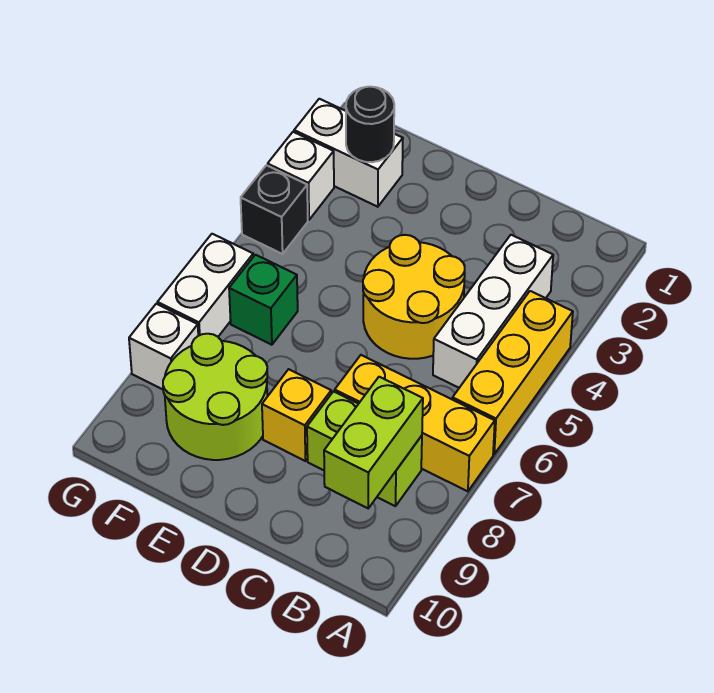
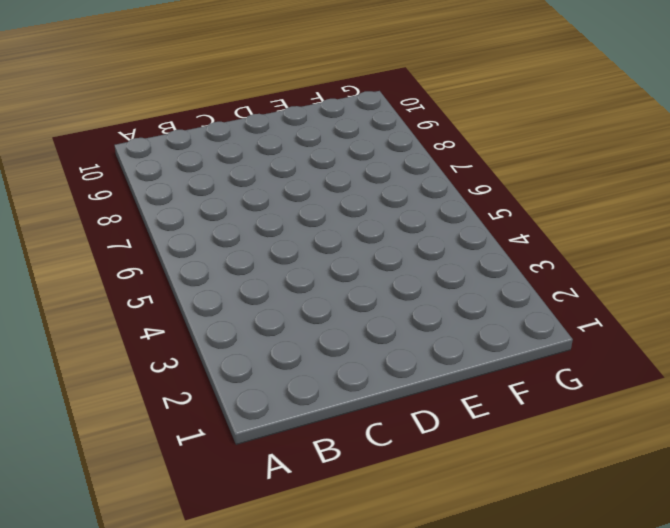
none -> yellow brick A4:A6 level 1
none -> yellow brick A7:C7 level 1
none -> white brick B3:B5 level 1

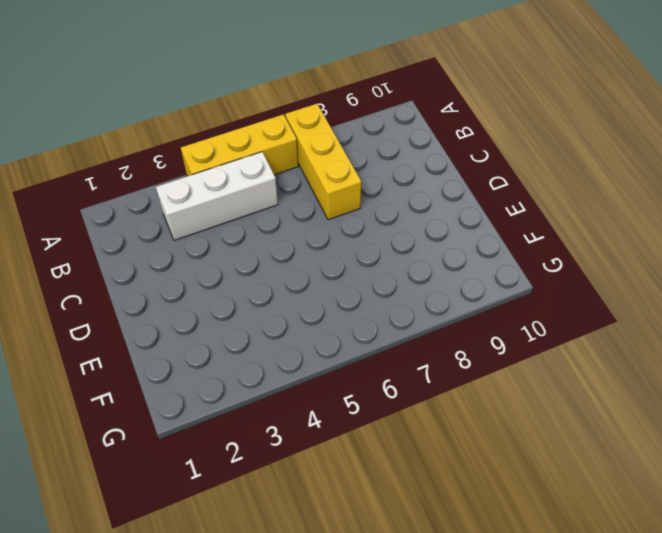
none -> lime brick B8:C8 level 1
none -> yellow round brick C4:D5 level 1
none -> yellow brick D8 level 1

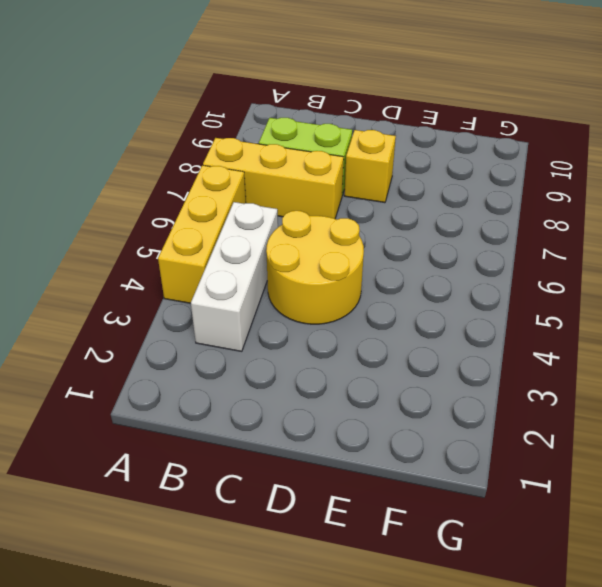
none -> lime round brick E8:F9 level 1
none -> white brick F2:G2 level 1
none -> green brick F6 level 1

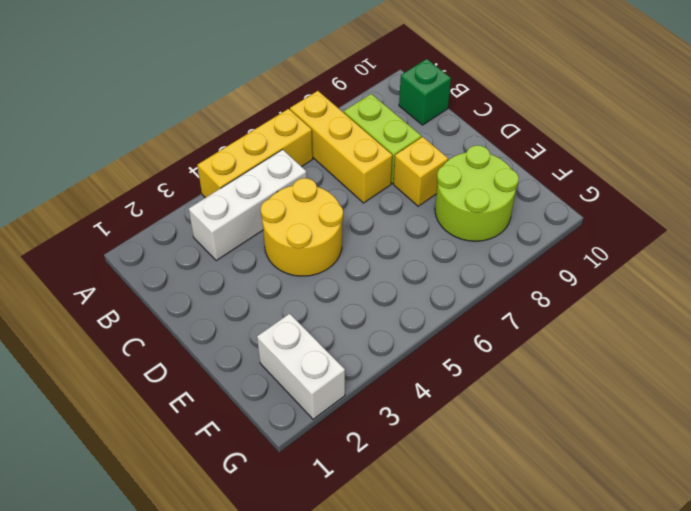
green brick B10 level 1 -> green brick F6 level 1
none -> white brick G3 level 1
none -> black brick G4 level 1
none -> white brick G6:G7 level 1

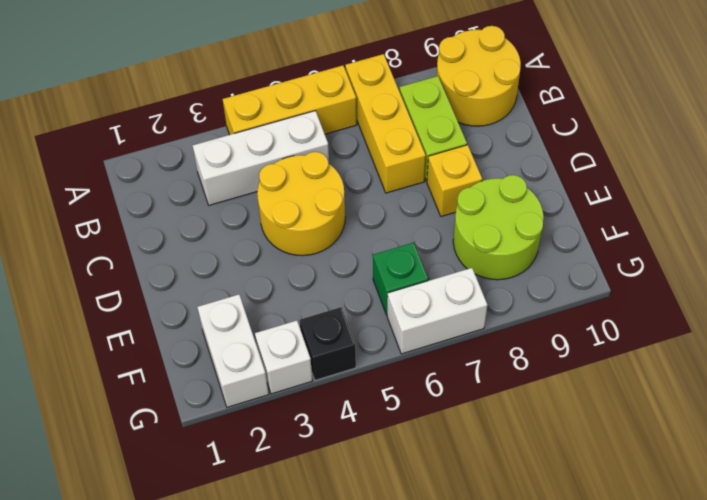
yellow round brick A9:B10 level 1 -> none
none -> white brick G8 level 1
none -> lime brick B8:B9 level 2
none -> black round brick F2 level 2

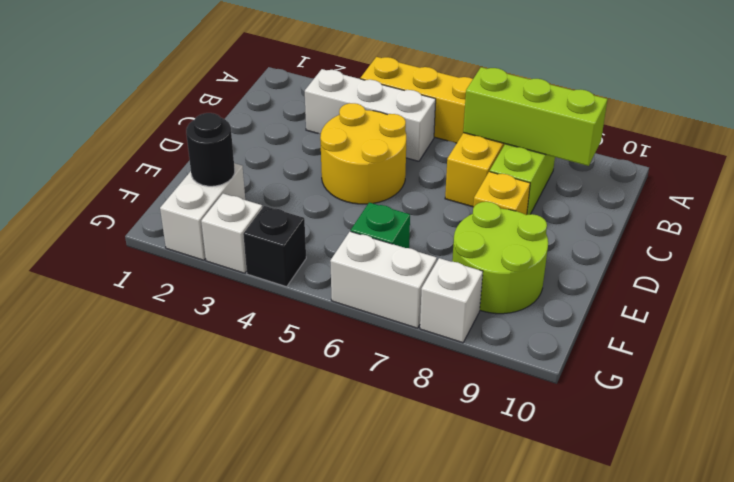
lime brick B7:B9 level 2 -> lime brick B8:B9 level 2

